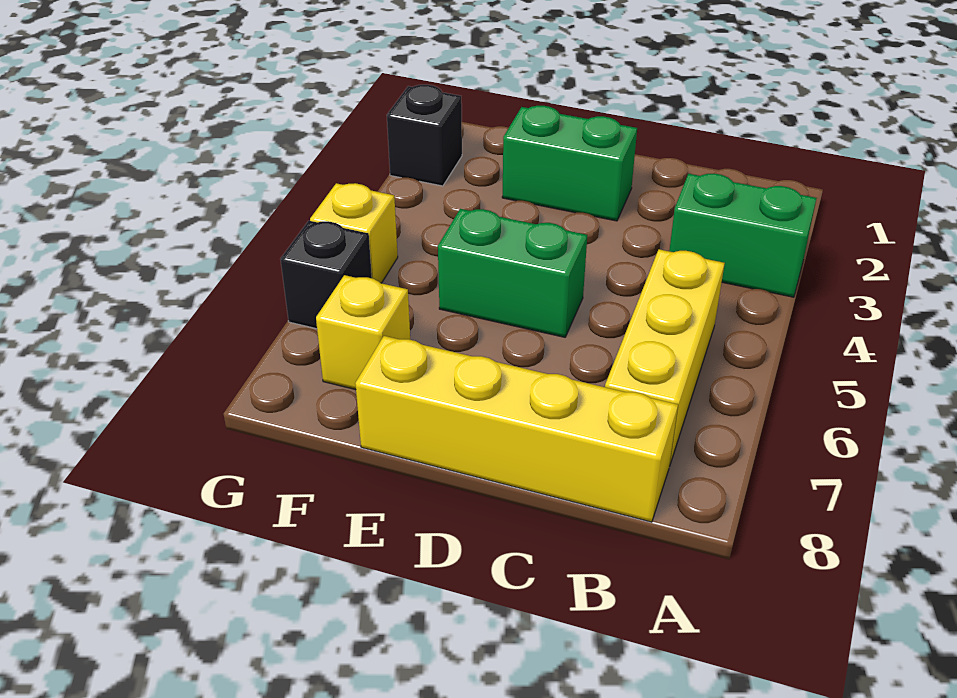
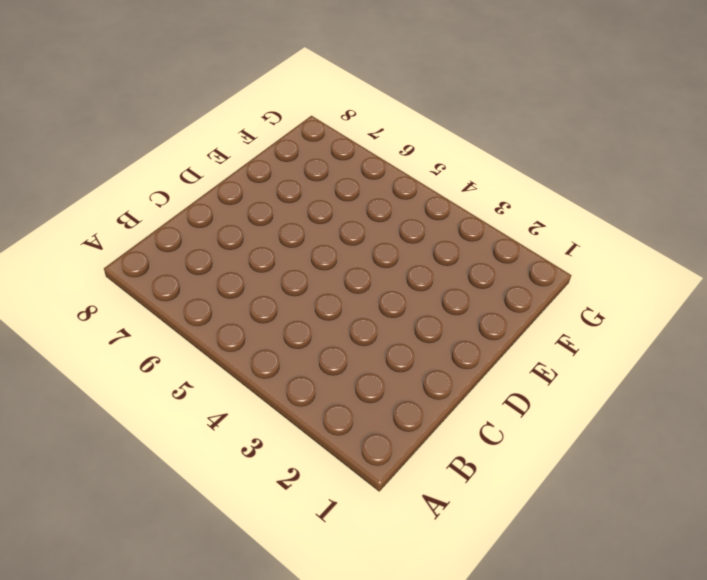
none -> green brick A3:B3 level 1
none -> yellow brick B5:B7 level 1

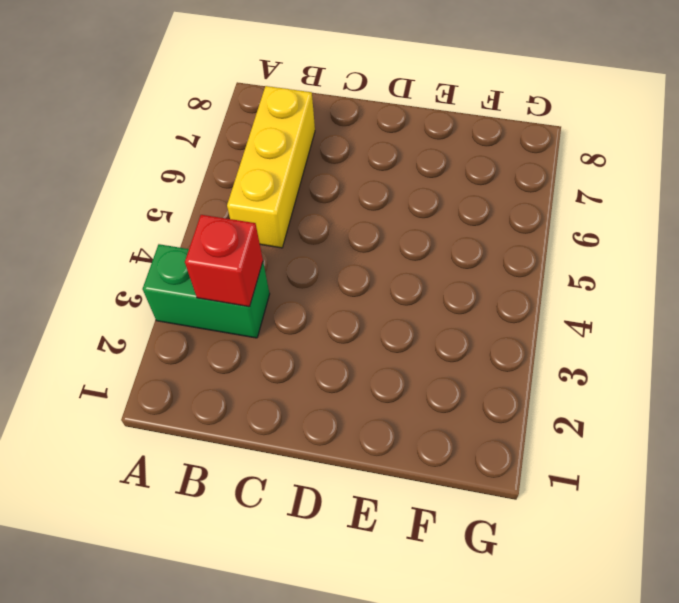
red brick B3 level 2 -> none
none -> yellow brick B8:E8 level 1
none -> green brick D2:E2 level 1

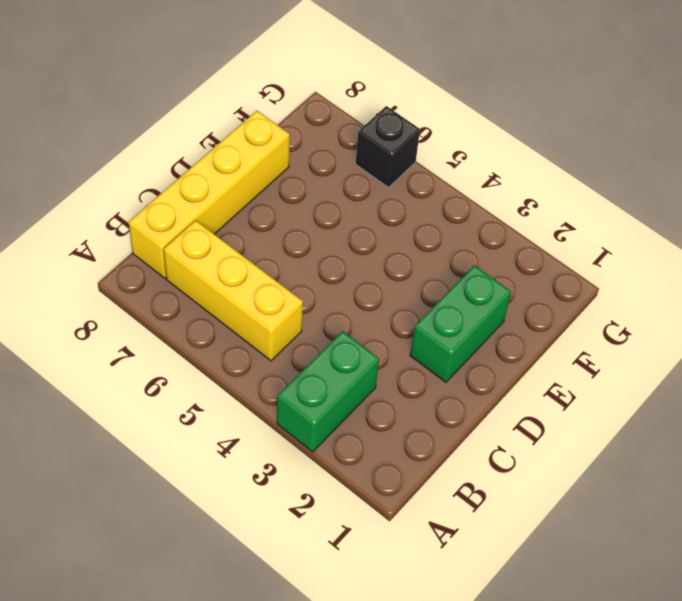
none -> green brick D5:E5 level 1
none -> yellow brick F7 level 1

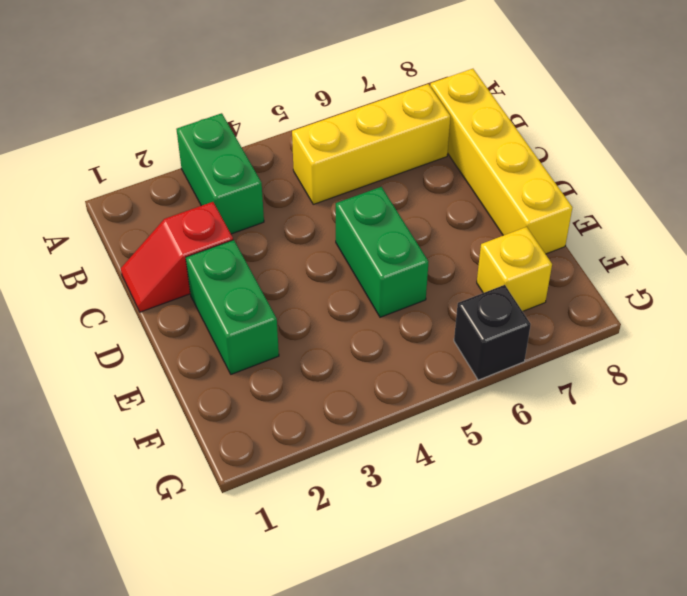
red slope C1:C2 level 1 top 2 -> none
none -> black brick G2 level 1
none -> yellow brick G5 level 1

